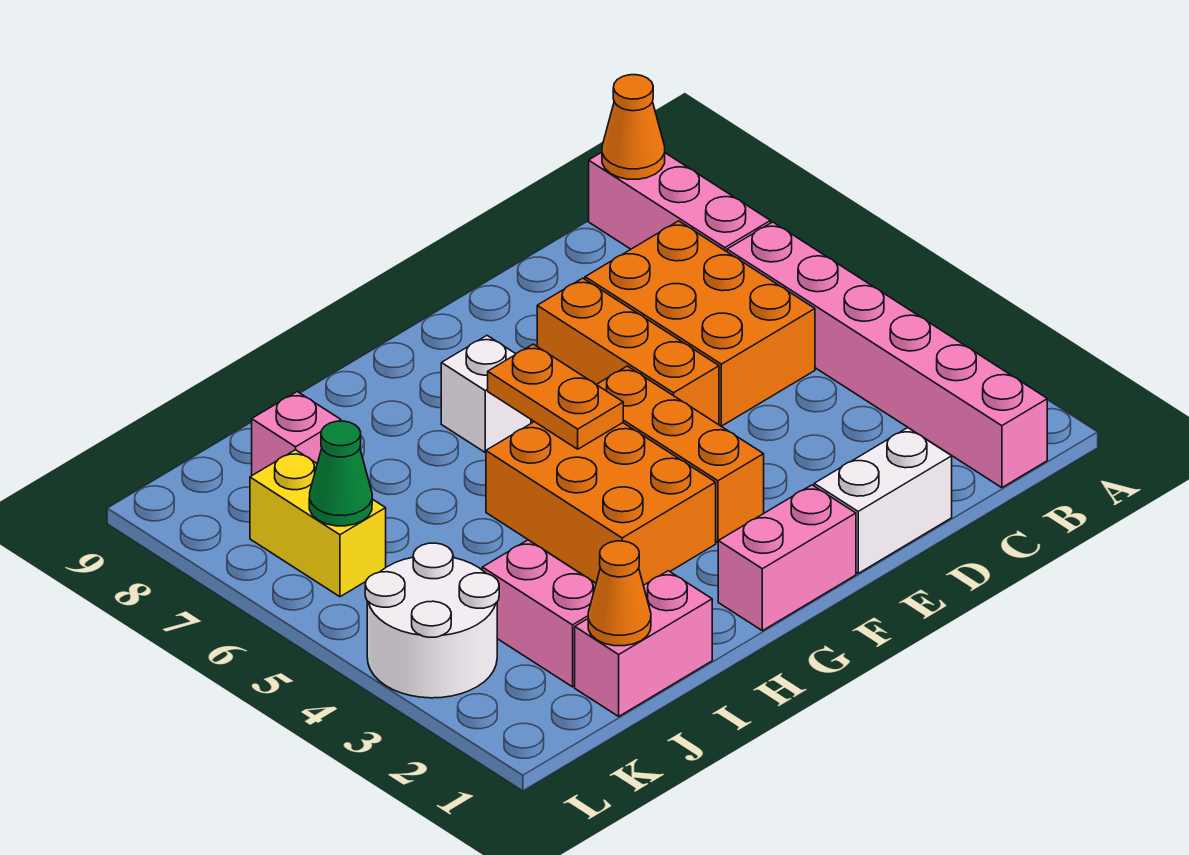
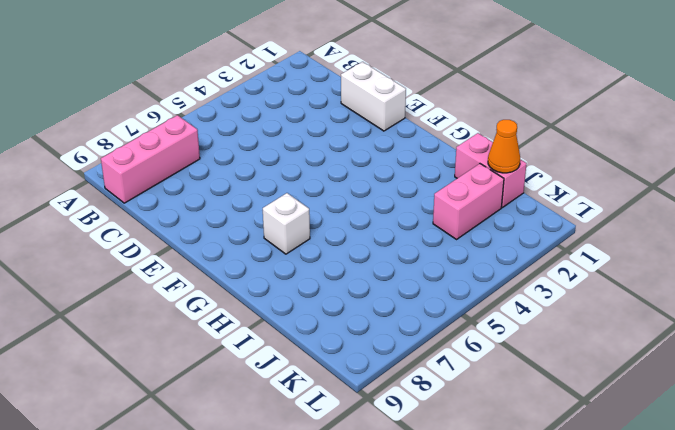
none -> pink brick B1:B6 level 1
none -> orange brick C5:D7 level 1
none -> orange brick E5:E7 level 1

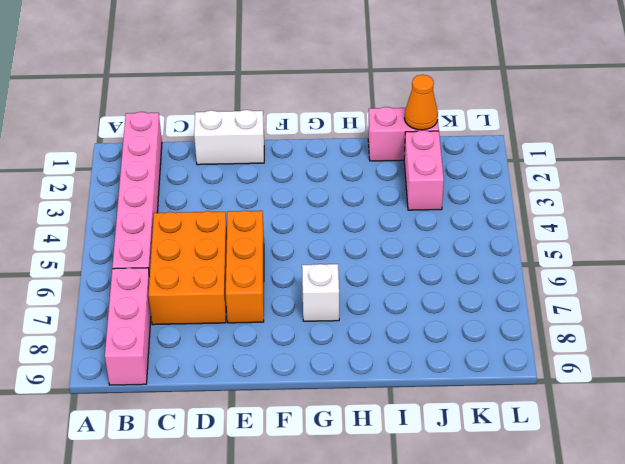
none -> pink brick F1:G1 level 1
none -> orange brick F3:F5 level 1
none -> orange brick G3:H5 level 1

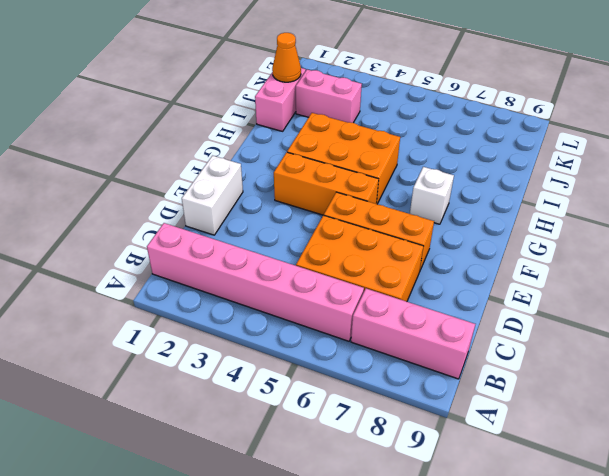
none -> pink brick F1:G1 level 1
none -> pink brick J8 level 1
none -> white round brick K3:L4 level 1

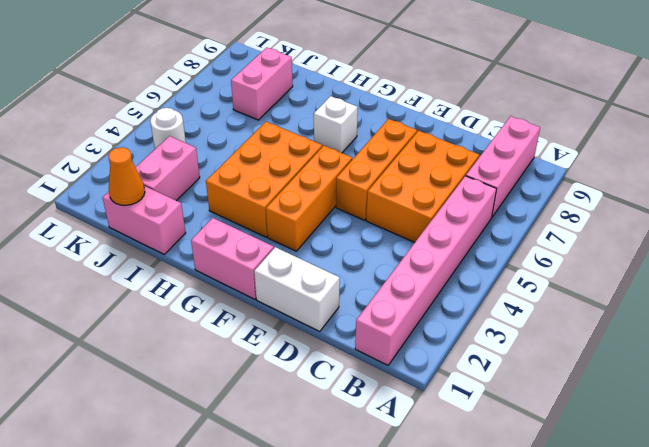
pink brick J7:J8 level 1 -> pink brick J8 level 1
white round brick K4 level 1 -> white round brick K3:L4 level 1
none -> yellow brick K6:K7 level 1
none -> orange cone B9 level 2
none -> orange plate G5:G6 level 2

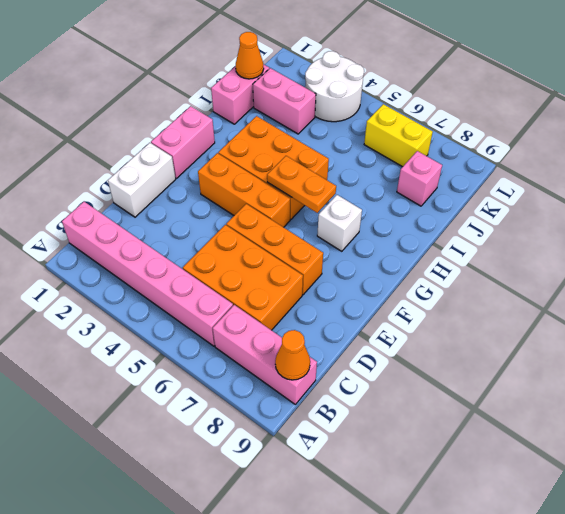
none -> green cone K6 level 2

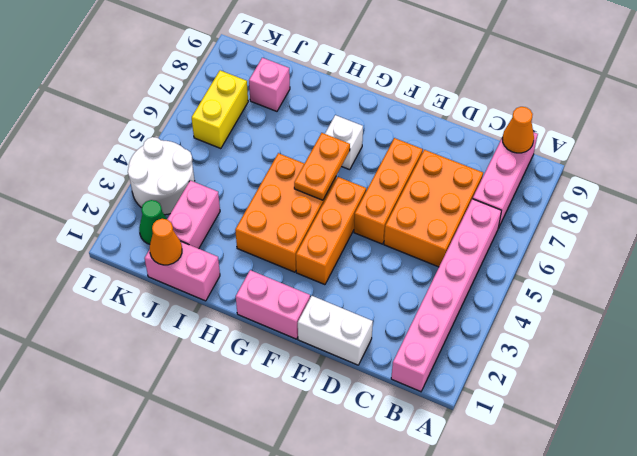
green cone K2 level 1 -> green cone K6 level 2

